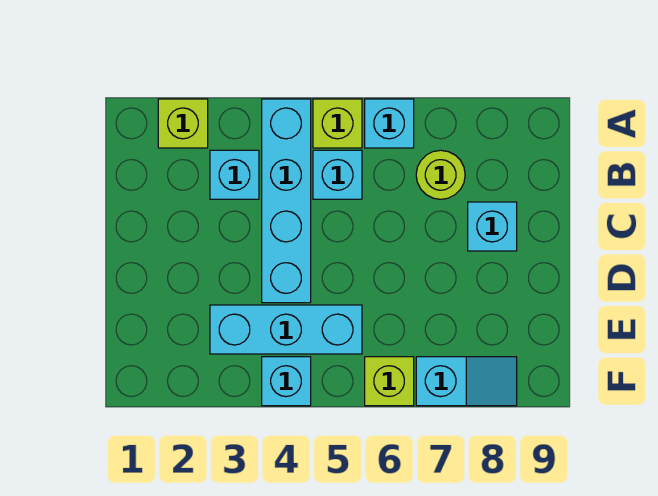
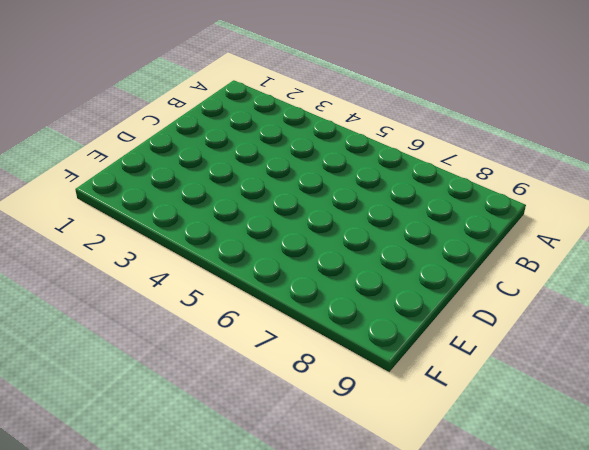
none -> lime brick A2 level 1
none -> cyan brick A4:D4 level 1
none -> lime brick A5 level 1

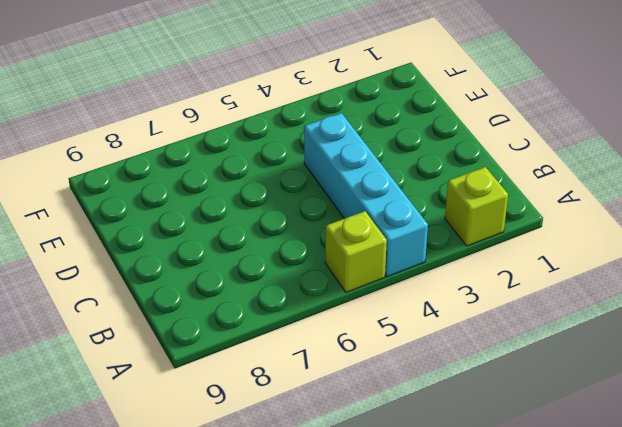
none -> cyan brick A6 level 1
none -> cyan brick B3 level 1
none -> cyan brick B5 level 1

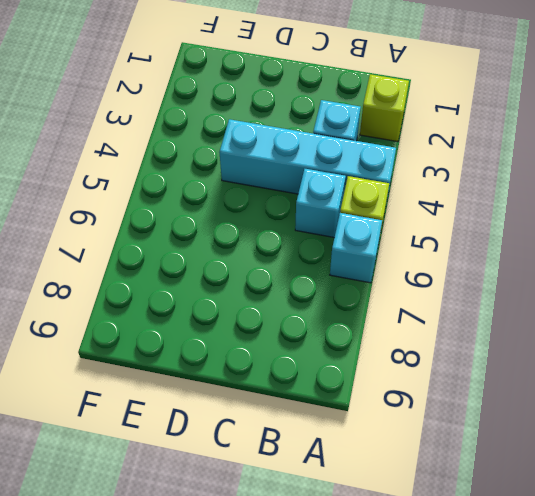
none -> lime round brick B7 level 1
none -> cyan brick C8 level 1
none -> cyan brick E3:E5 level 1

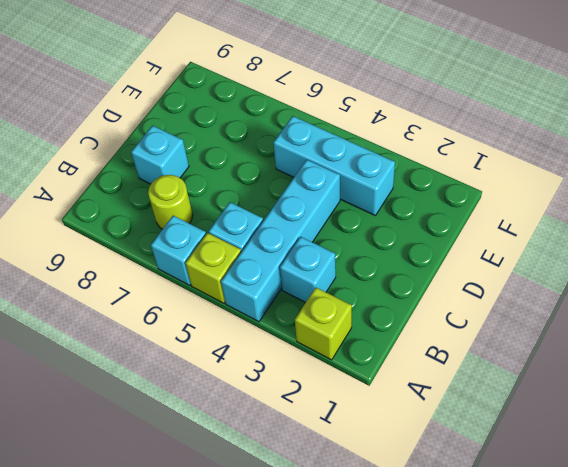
none -> cyan brick F4 level 1
none -> lime brick F6 level 1
none -> cyan slope F7:F8 level 1 top 7

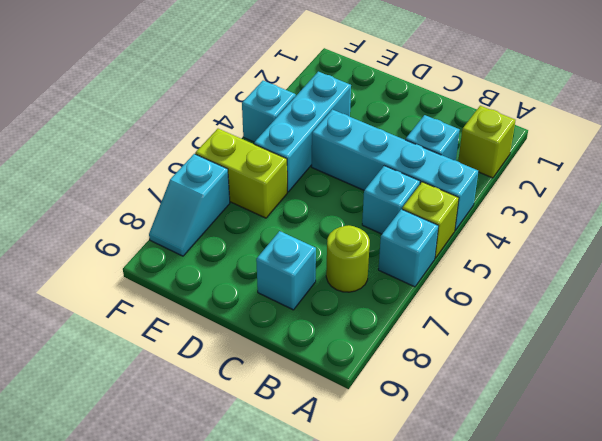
lime brick E6:F6 level 1 -> lime brick F6 level 1

